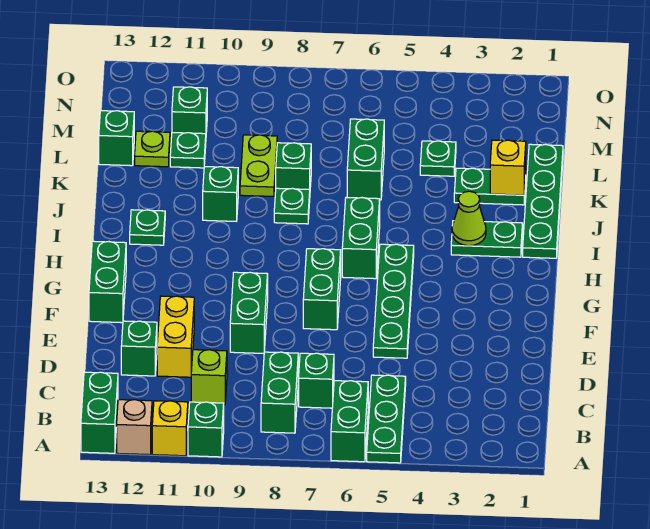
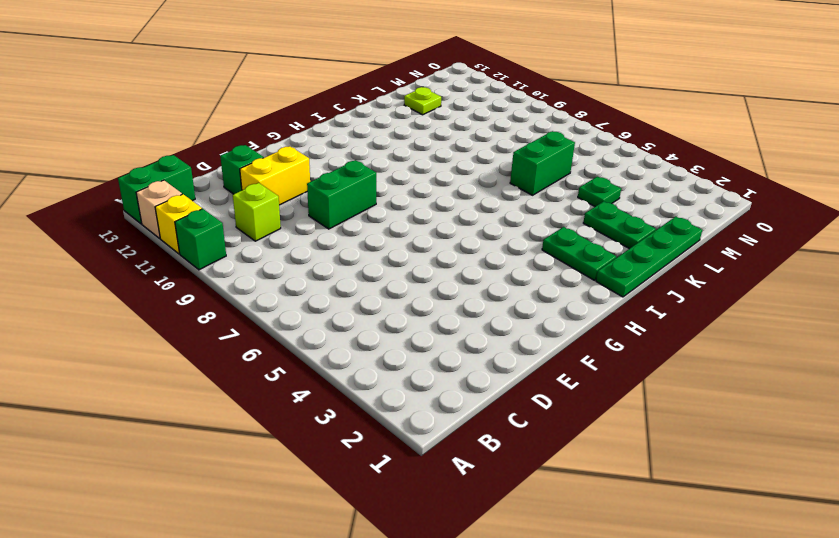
none -> green plate A5:C5 level 1
none -> green brick A6:B6 level 1
none -> green brick B8:C8 level 1
none -> green brick C7 level 1

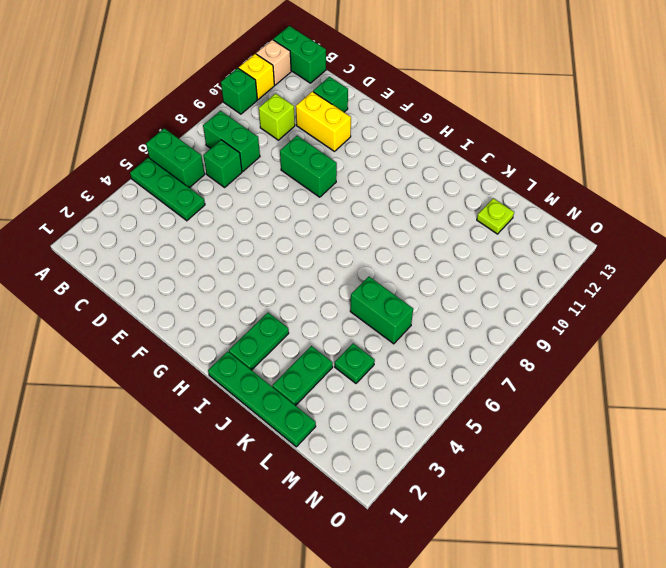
none -> green plate E5:H5 level 1
none -> green brick F7:G7 level 1
none -> green brick F13:G13 level 1
none -> green brick H6:I6 level 1

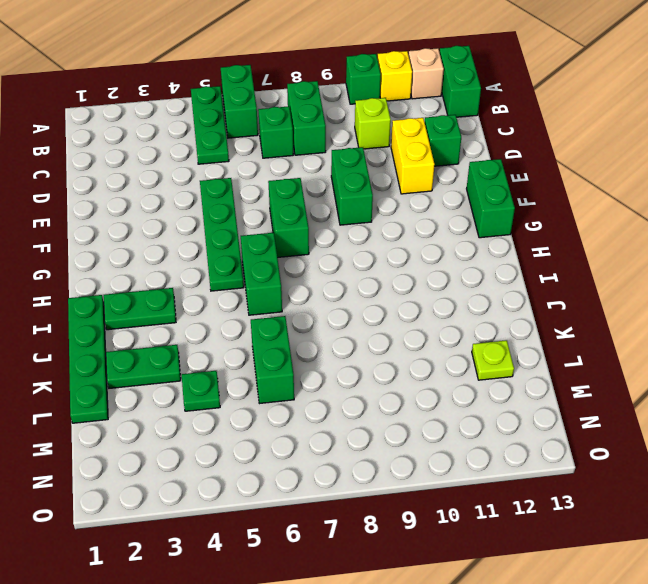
none -> green plate I12 level 1
none -> green plate J8 level 1
none -> green brick J10 level 1
none -> green brick K8 level 1

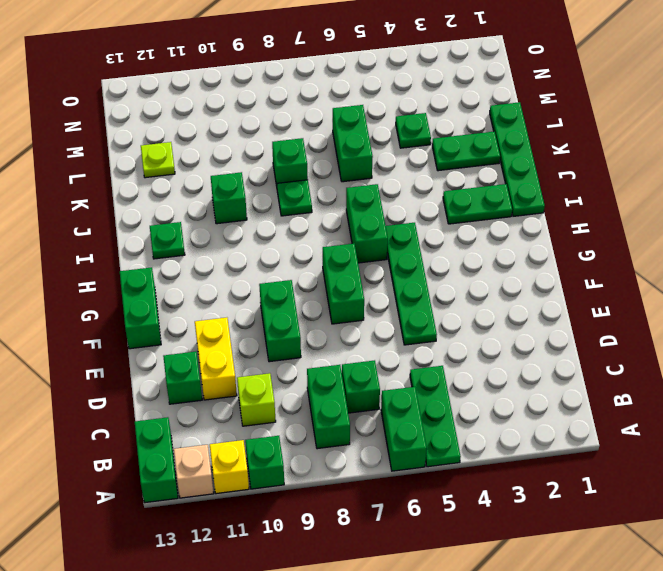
none -> lime plate K9:L9 level 1
none -> green plate L11 level 1
none -> green brick L13 level 1
none -> green brick M11 level 1

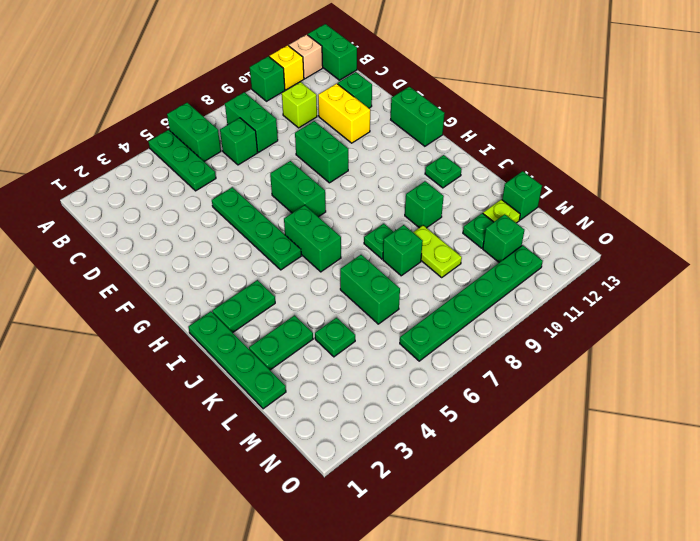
green plate N6:N11 level 1 -> none
none -> lime cone I3 level 2
none -> yellow brick K2 level 2

